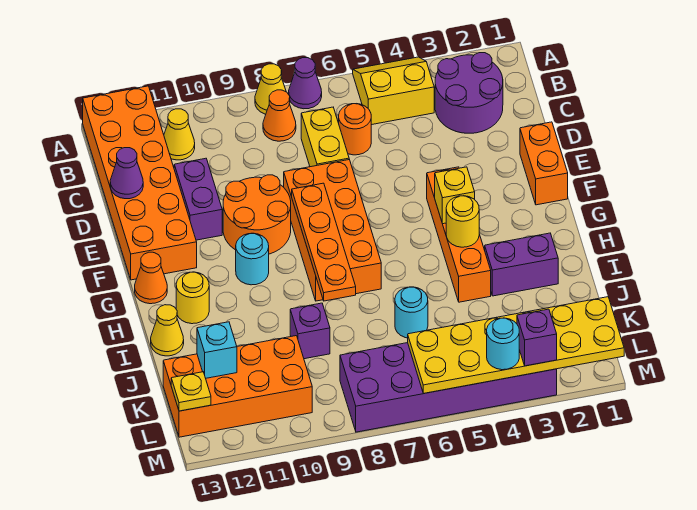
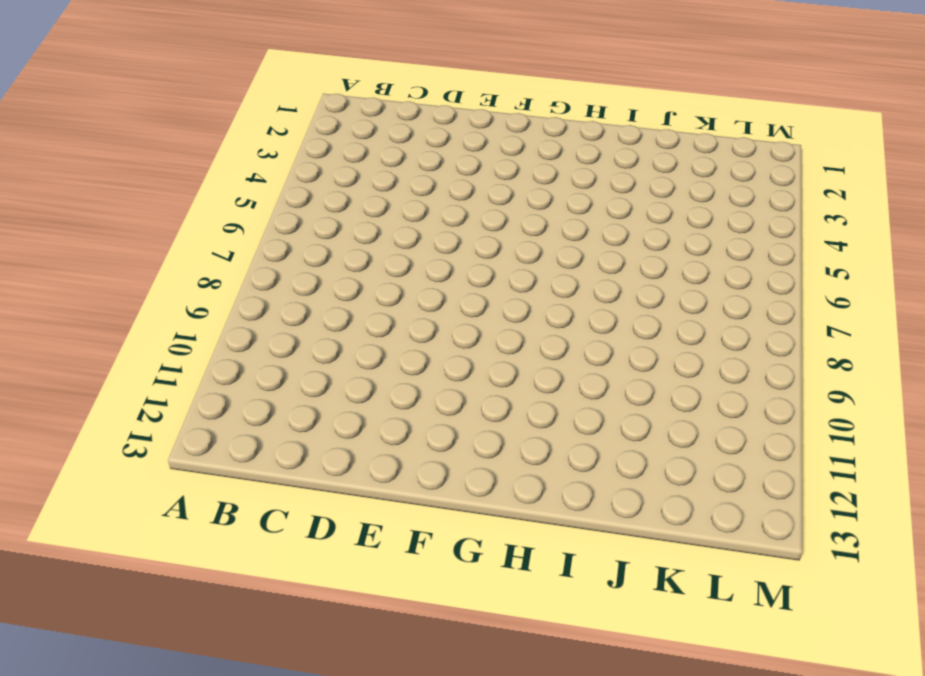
none -> yellow slope A4:B5 level 1 top B
none -> purple cone A7 level 1
none -> yellow cone A8 level 1
none -> orange brick A12:F13 level 1

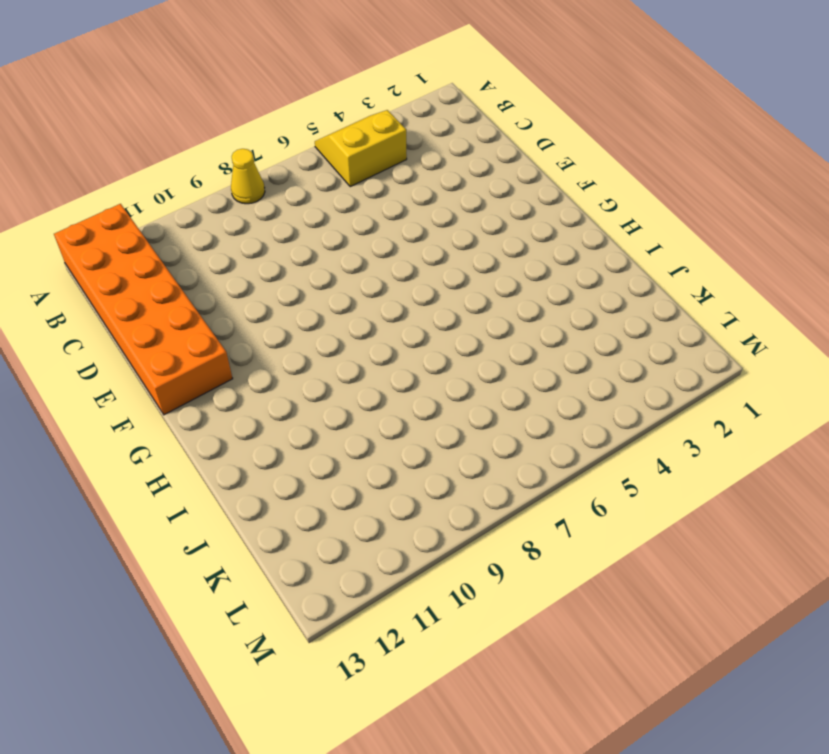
none -> purple cone A7 level 1
none -> purple round brick B2:C3 level 1
none -> orange cone B8 level 1
none -> yellow cone B11 level 1

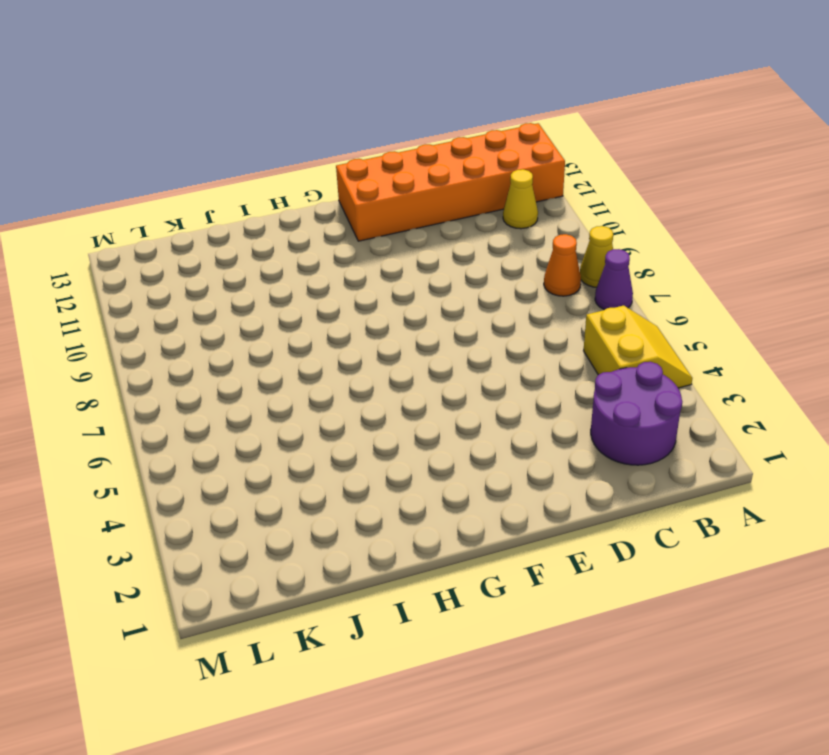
none -> orange round brick C6 level 1
none -> yellow brick C7:D7 level 1
none -> purple brick D11:E11 level 1
none -> orange brick E1:F1 level 1

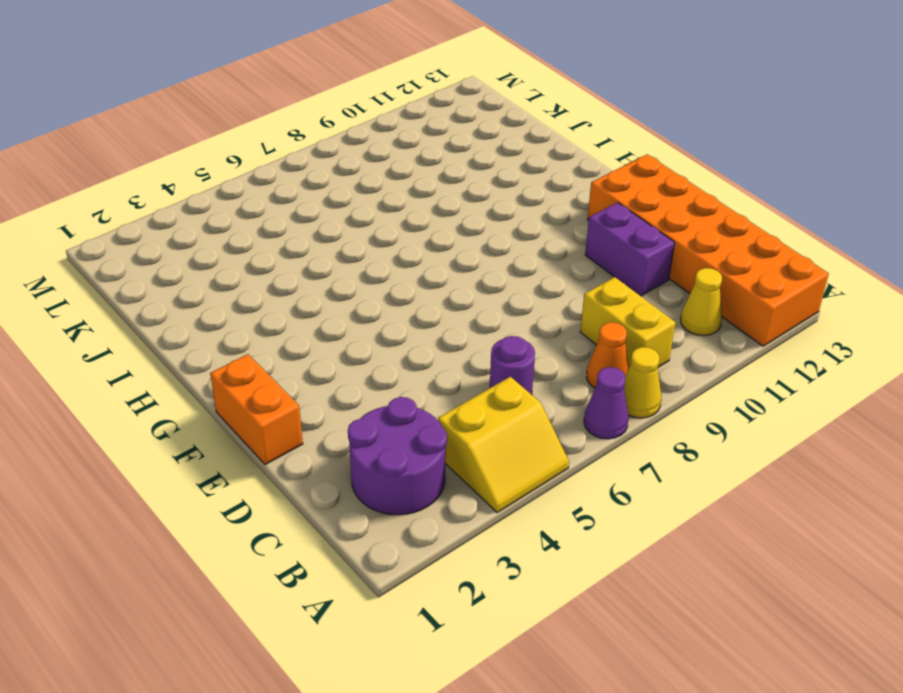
yellow brick B9:C9 level 1 -> yellow brick C7:D7 level 1
purple round brick C6 level 1 -> orange round brick C6 level 1
none -> orange brick E7:H8 level 1
none -> orange round brick E9:F10 level 1
none -> orange brick F4:I4 level 1
none -> cyan round brick G10 level 1

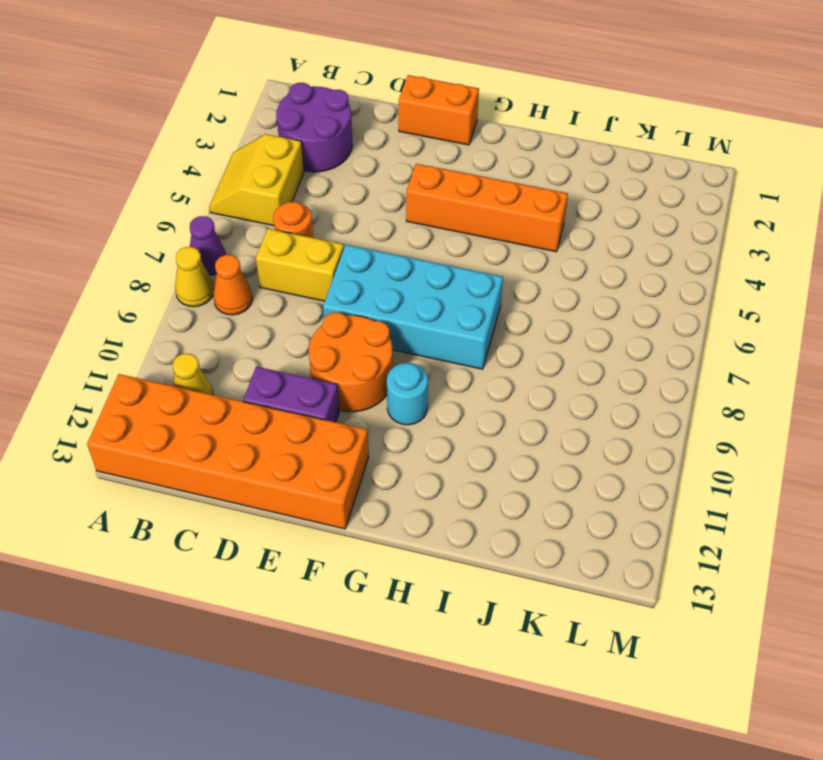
cyan brick E7:H8 level 1 -> orange brick E7:H8 level 1
none -> orange cone G13 level 1
none -> yellow round brick H12 level 1
none -> purple brick I2:I3 level 1
none -> yellow cone I13 level 1

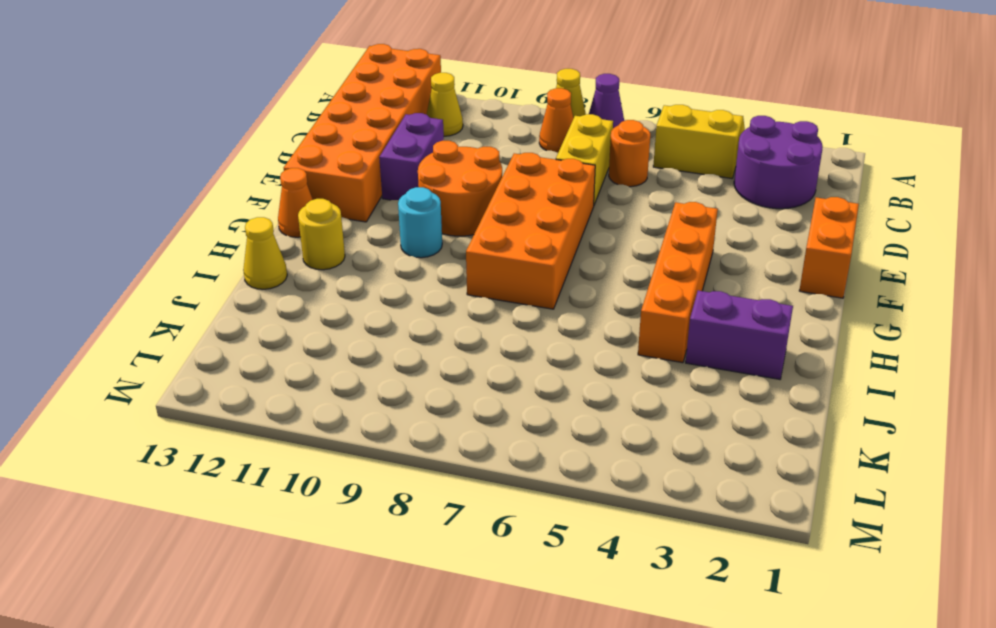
none -> cyan round brick J6 level 1
none -> purple brick J9 level 1
none -> orange brick K10:L13 level 1
none -> purple brick L3:M8 level 1

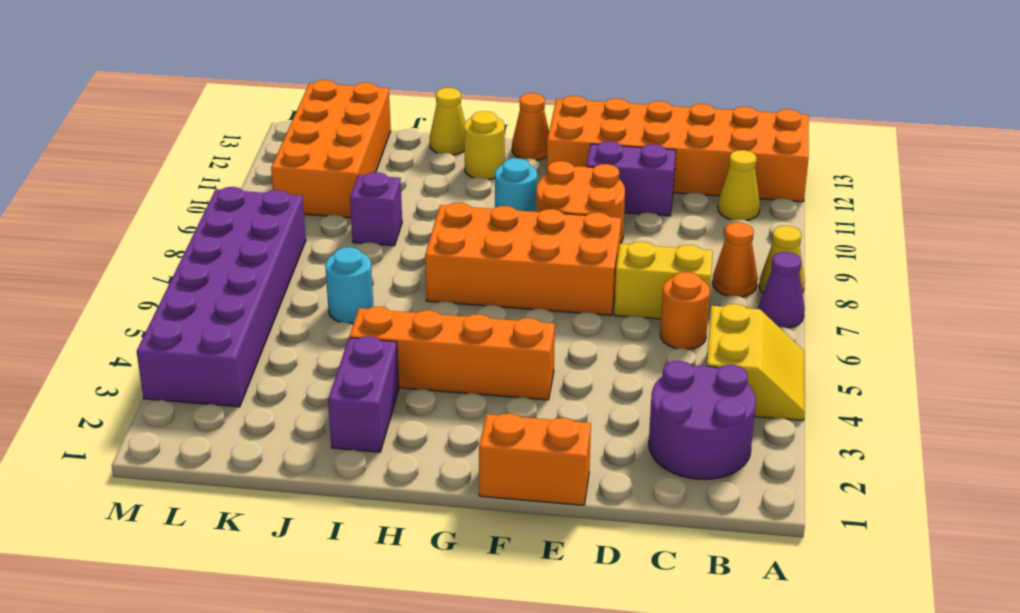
none -> purple cone D13 level 2
none -> orange plate F8:I8 level 2
none -> yellow brick G4 level 2
none -> yellow round brick H4 level 2

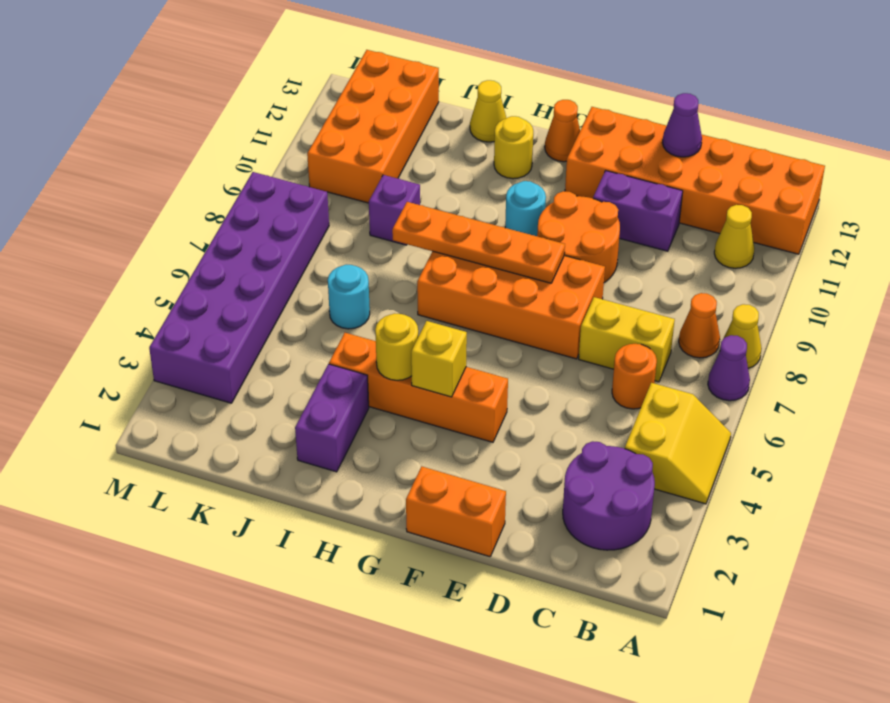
none -> cyan brick K12 level 2
none -> yellow plate L1:M6 level 2
none -> yellow plate L13 level 2
none -> purple brick M3 level 3

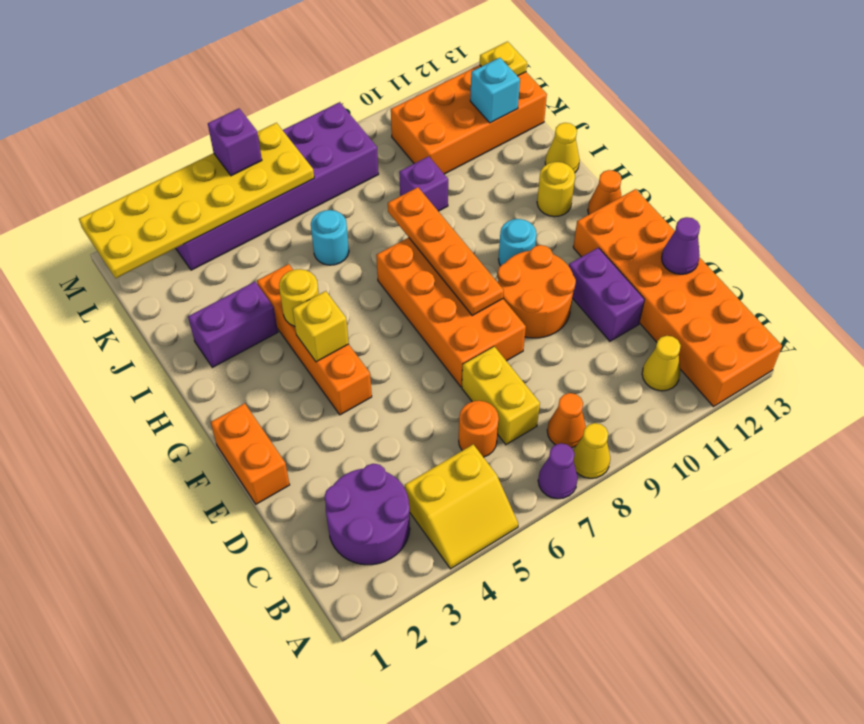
purple brick M5 level 3 -> purple brick M3 level 3
none -> cyan round brick M4 level 3

